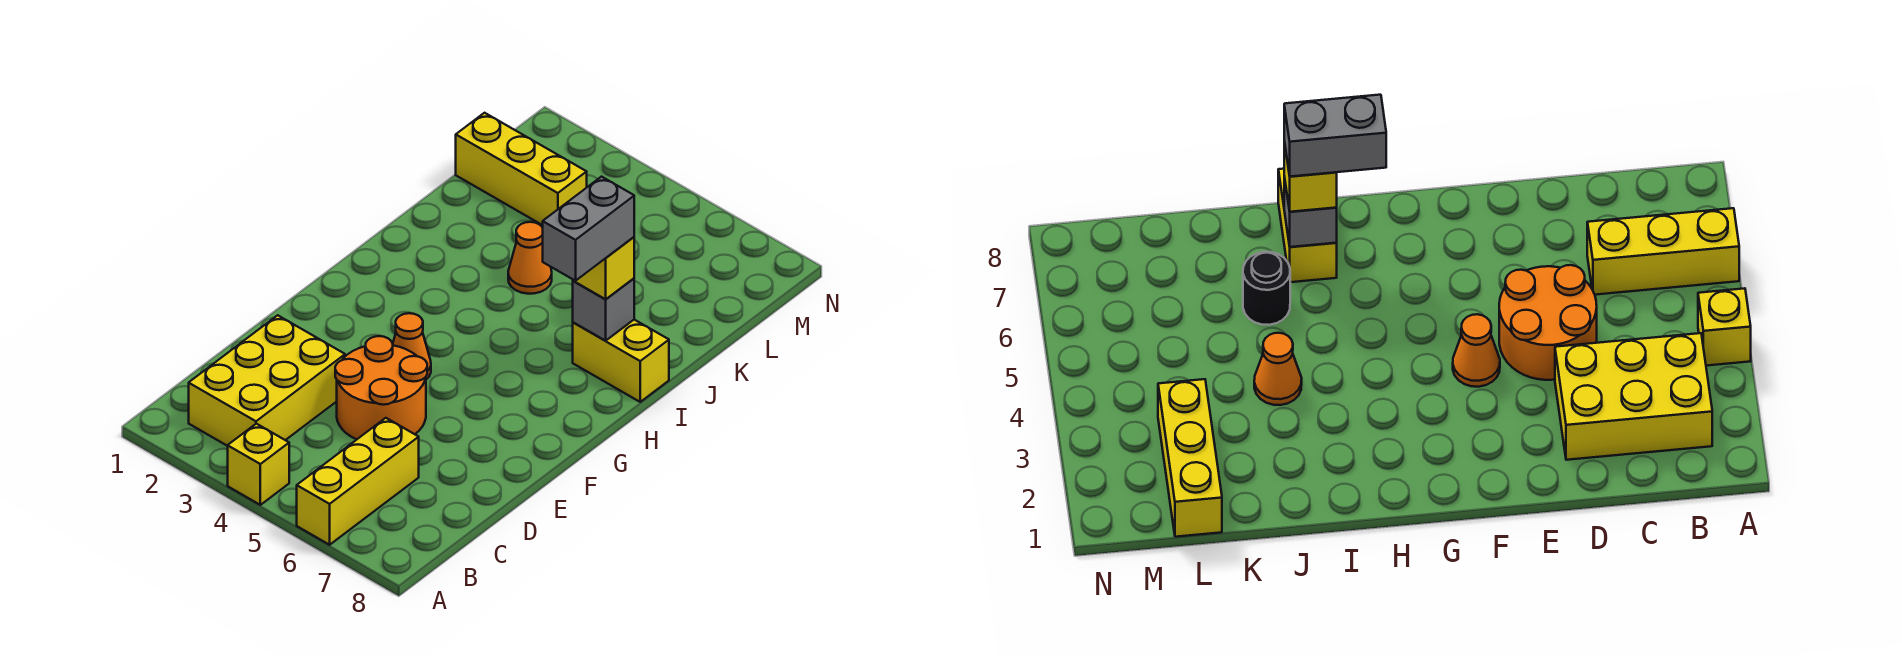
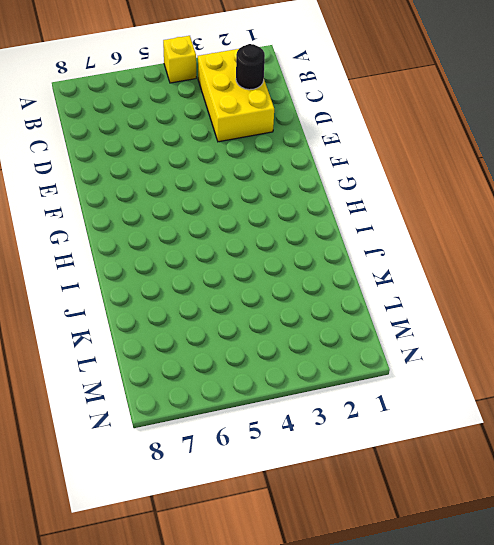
black round brick C2 level 2 -> black round brick J6 level 1
none -> yellow brick A6:C6 level 1
none -> orange round brick D4:E5 level 1
none -> orange cone F4 level 1

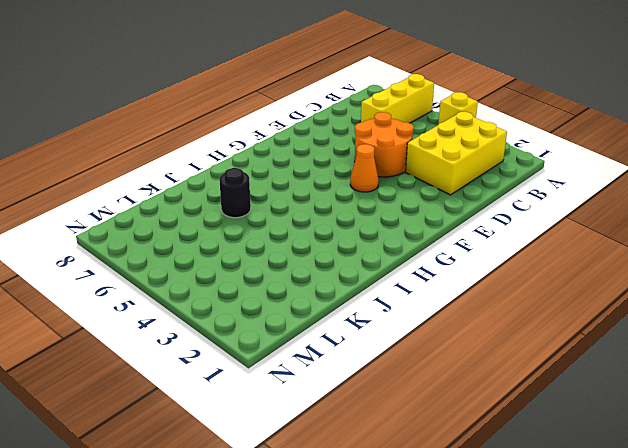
none -> yellow brick I7:I8 level 1
none -> orange cone J4 level 1
none -> yellow brick L1:L3 level 1

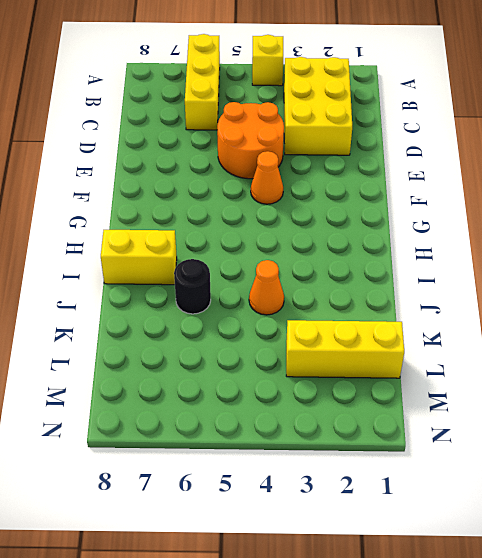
none -> grey brick I7 level 2
none -> yellow brick I7 level 3
none -> grey brick H7:I7 level 4

